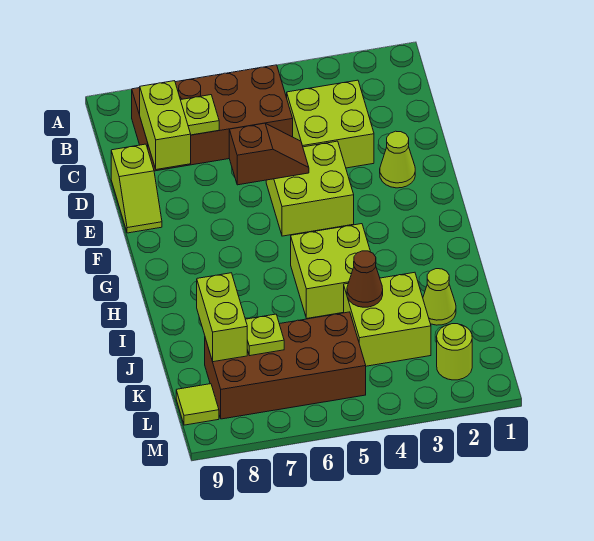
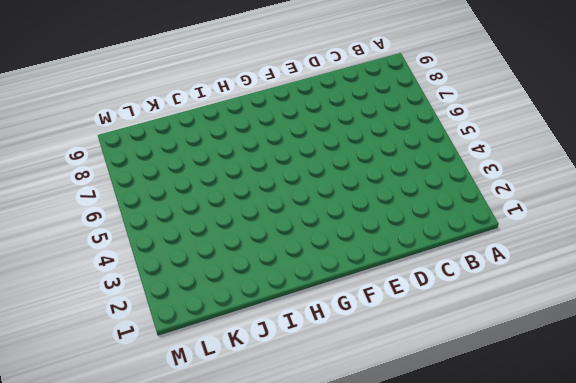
none -> brown brick B5:C8 level 1
none -> lime brick C3:D4 level 1
none -> lime slope D9:E9 level 1 top D

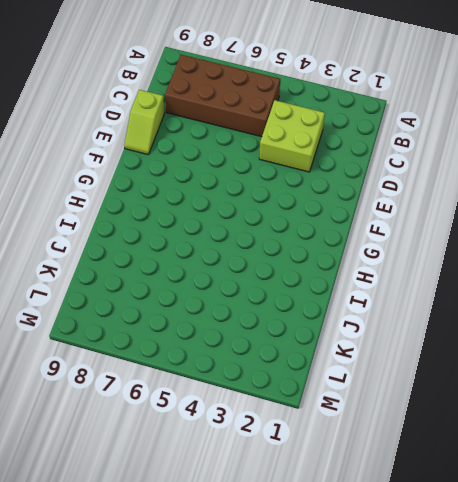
none -> lime cone E2 level 1
none -> lime brick E4:F5 level 1
none -> lime brick H4:I5 level 1

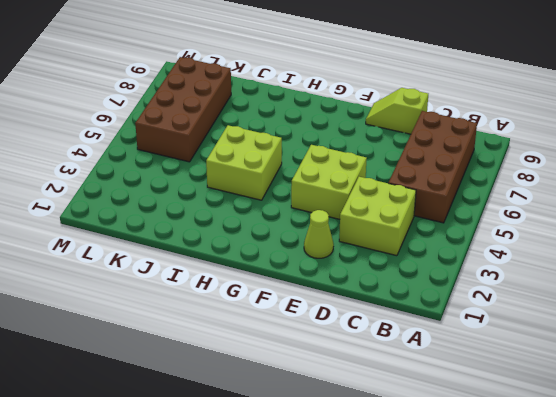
none -> lime cone J2 level 1
none -> lime brick J3:K4 level 1
none -> lime round brick L2 level 1

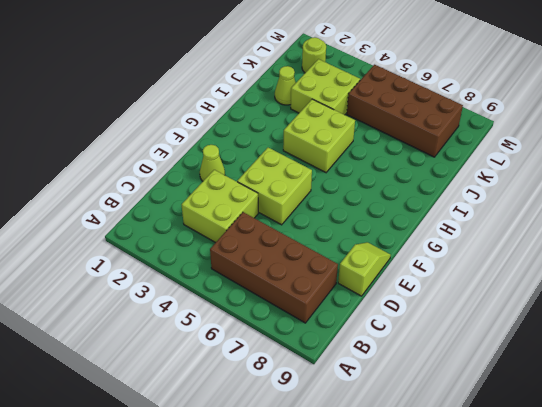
none -> lime tile L9 level 1
none -> lime plate C7 level 2
none -> lime brick C8:D8 level 2

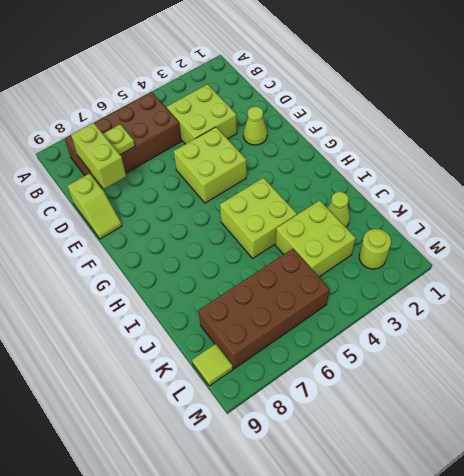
none -> brown slope E5:E6 level 2 top 6
none -> brown cone J4 level 2
none -> lime brick J8:K8 level 2

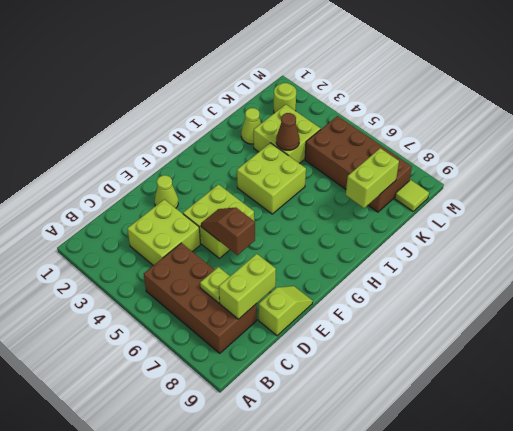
none -> lime plate K7 level 2

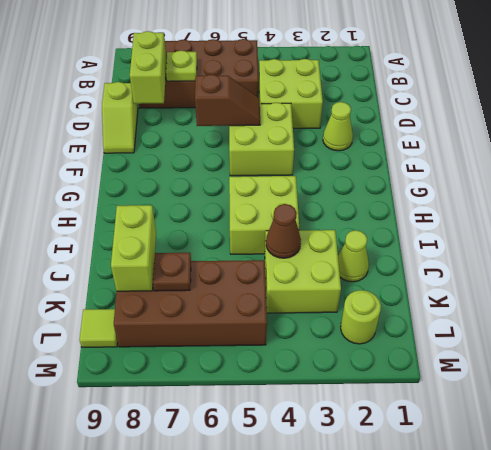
brown plate K7 level 2 -> lime plate K7 level 2

